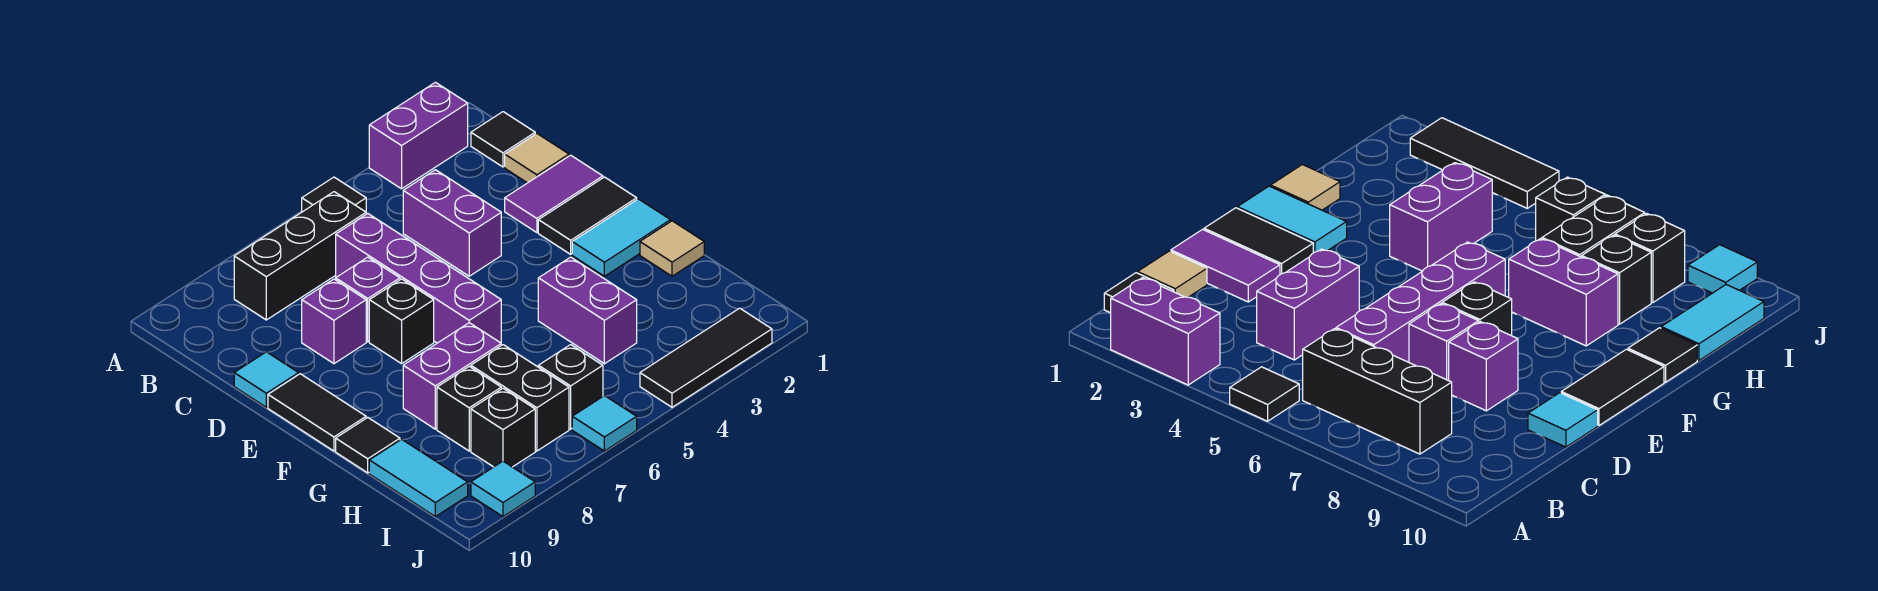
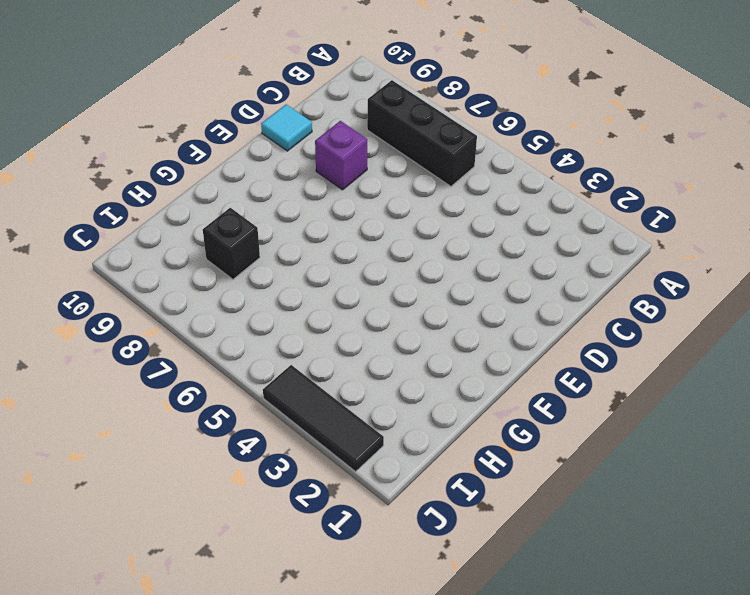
none -> purple brick A2:A3 level 1
none -> black tile A5 level 1
none -> black tile B1 level 1

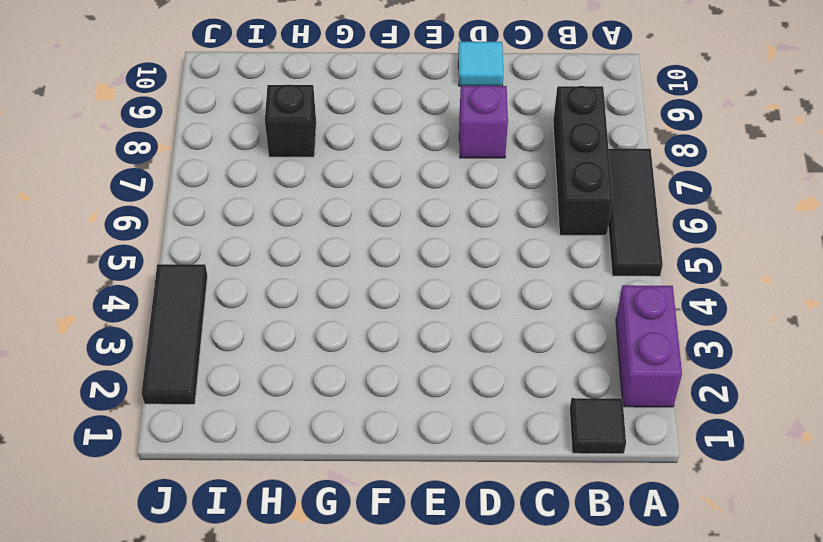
black tile A5:A7 level 1 -> black tile A5 level 1
none -> tan tile C1 level 1
none -> purple brick C4:D4 level 1
none -> purple brick C6:F6 level 1

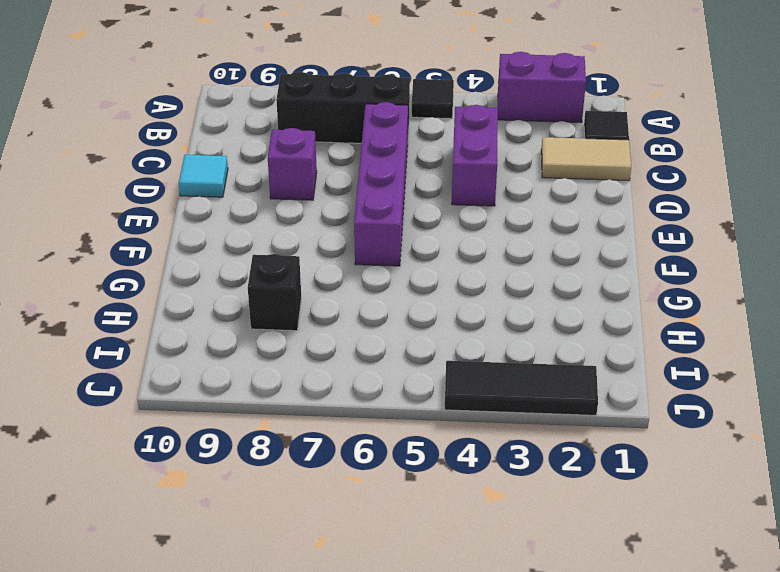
tan tile C1:C2 level 1 -> tan tile C1 level 1
none -> purple tile D1:D2 level 1
none -> purple brick D7 level 1
none -> black tile E1:E2 level 1

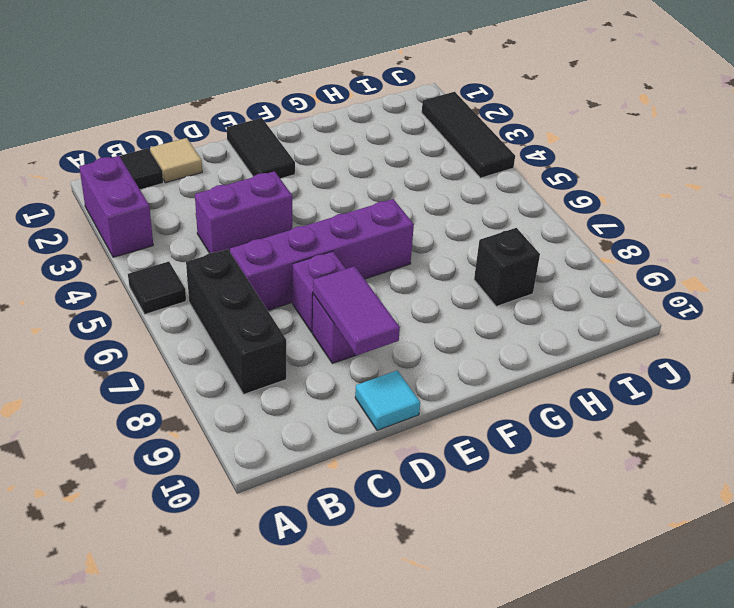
purple tile D8:D9 level 2 -> purple tile D1:D2 level 1
none -> black brick E7 level 1
none -> black tile E10:F10 level 1
none -> cyan tile F1:F2 level 1

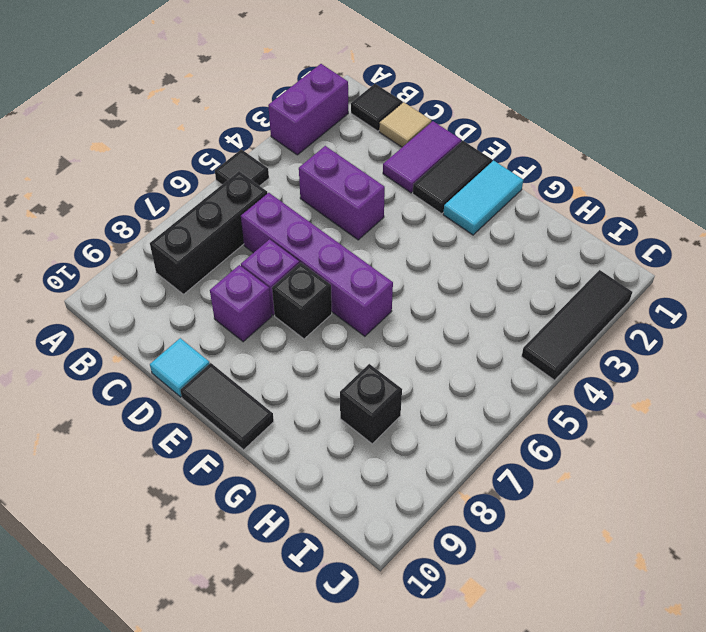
none -> tan tile G1 level 1
none -> purple brick G4:H4 level 1
none -> purple brick G7:G8 level 1

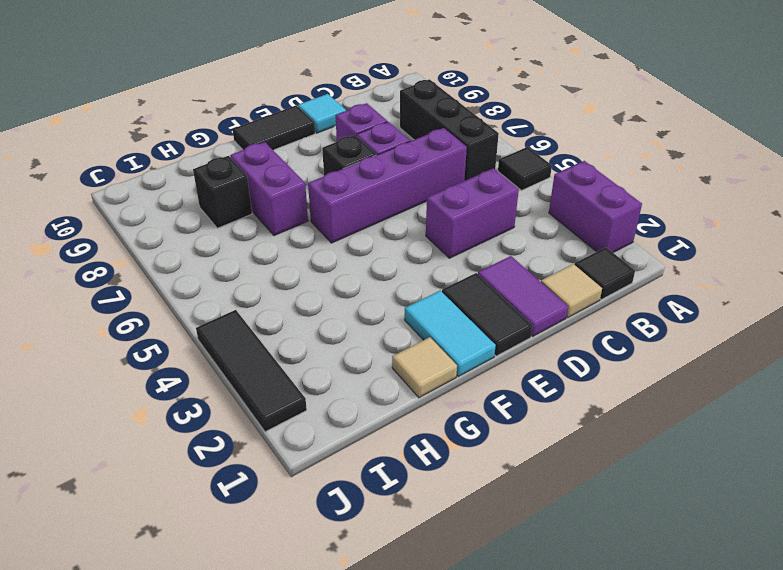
none -> purple brick G4:H4 level 1
none -> black tile G10 level 1
none -> black brick H7:I7 level 1

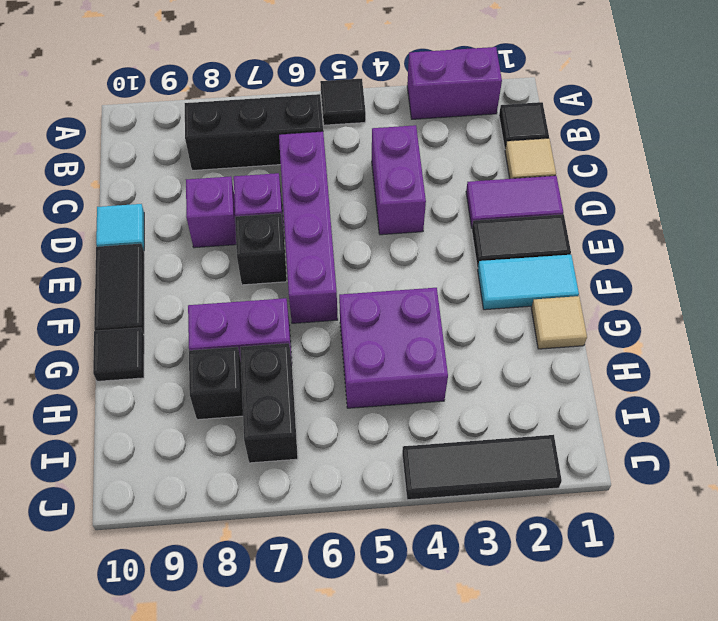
purple brick G4:H5 level 1 -> purple brick G4:H4 level 1
none -> cyan tile H10:I10 level 1
none -> black brick I6 level 1
none -> black brick I8 level 1

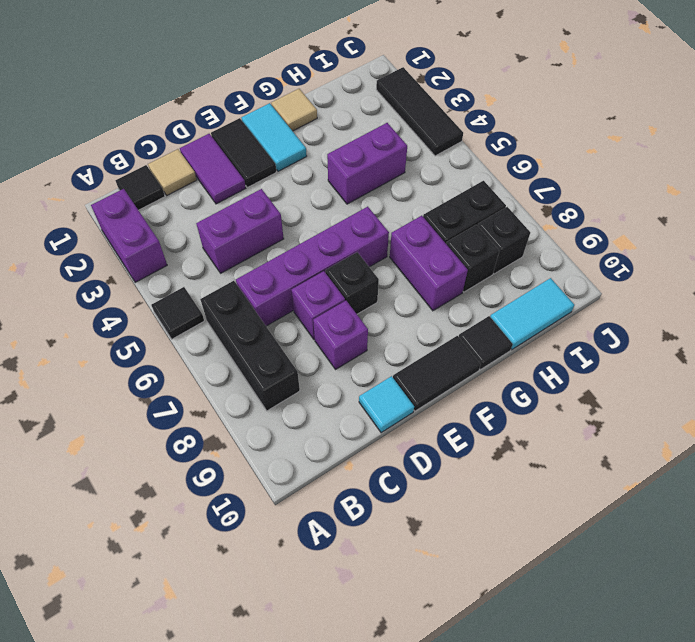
none -> black brick I6 level 1
none -> cyan tile J6 level 1
none -> cyan tile J9 level 1

